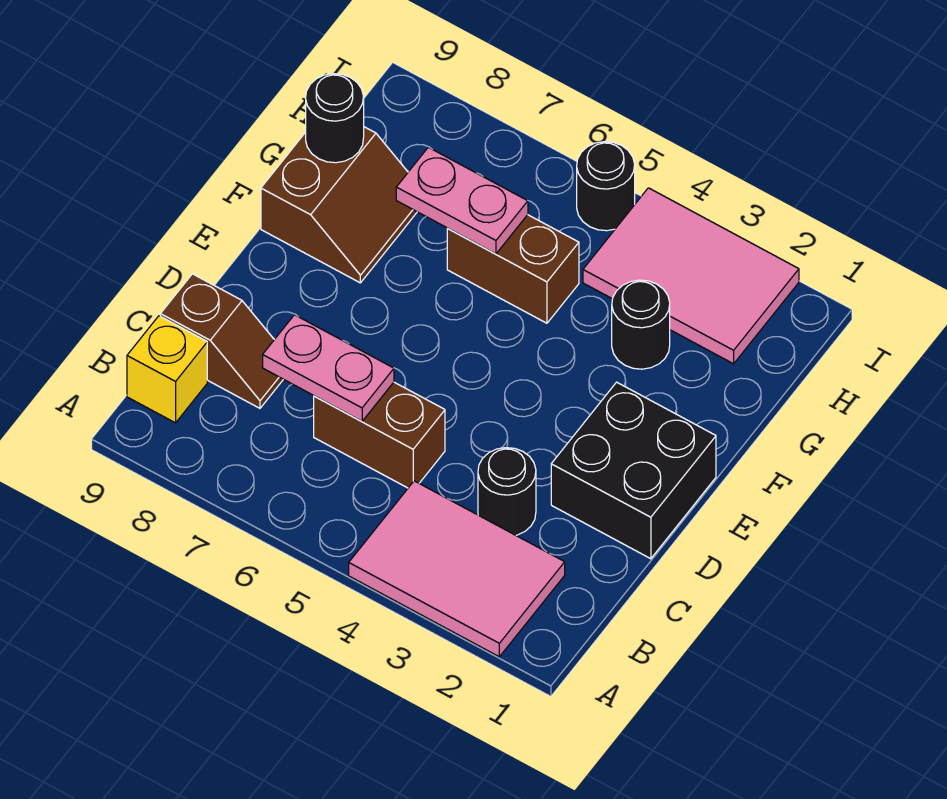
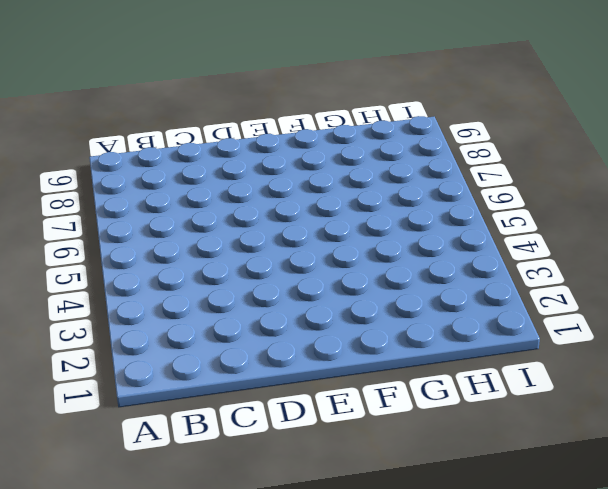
none -> pink tile A2:B4 level 1
none -> yellow brick B9 level 1
none -> black round brick C3 level 1

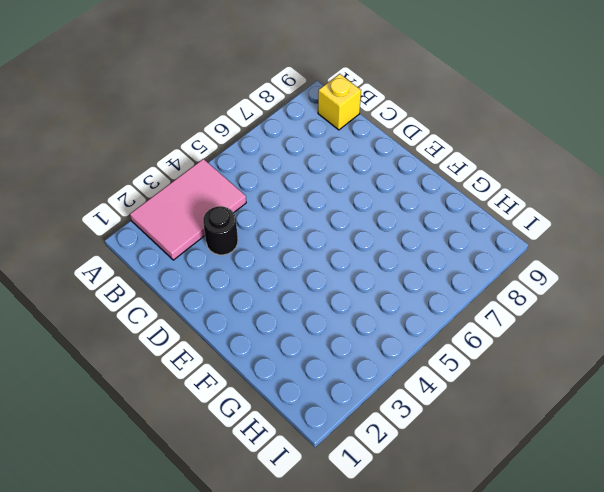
none -> brown brick C5:C6 level 1
none -> brown slope C8:C9 level 1 top 9
none -> black brick D1:E2 level 1

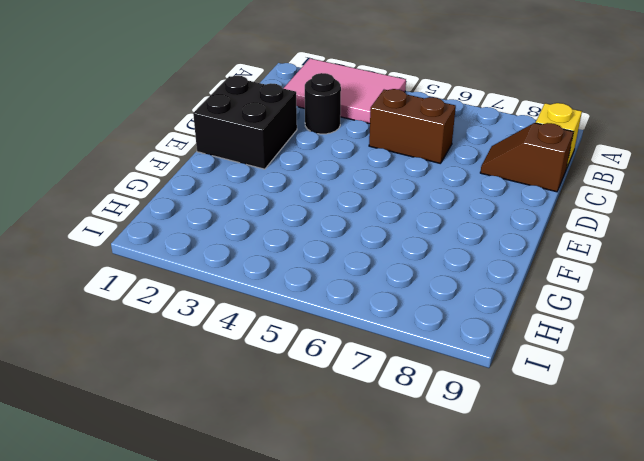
none -> brown slope F8:G9 level 1 top 9
none -> black round brick G3 level 1
none -> brown brick G5:G6 level 1

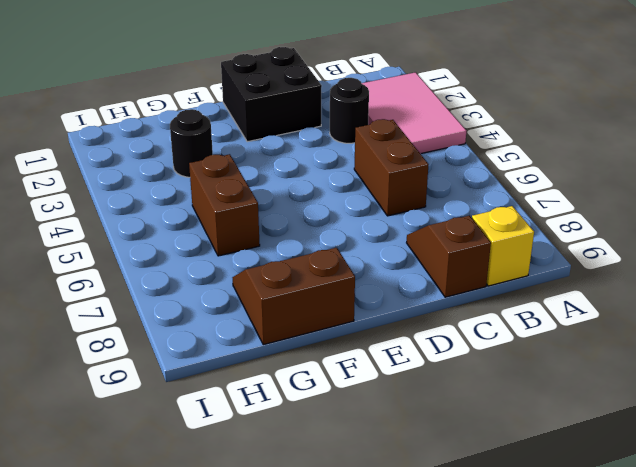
none -> pink tile H2:I4 level 1
none -> black round brick I5 level 1
none -> pink plate C6:C7 level 2

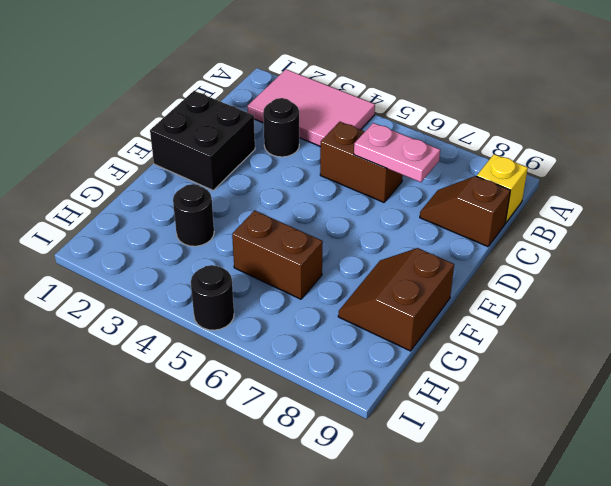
none -> pink tile H2:I4 level 1
none -> pink plate G6:G7 level 2
none -> black round brick G9 level 2

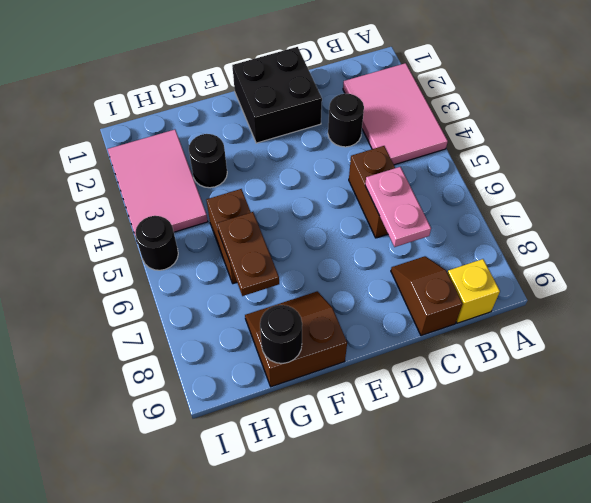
brown plate G6:G7 level 2 -> pink plate G6:G7 level 2

